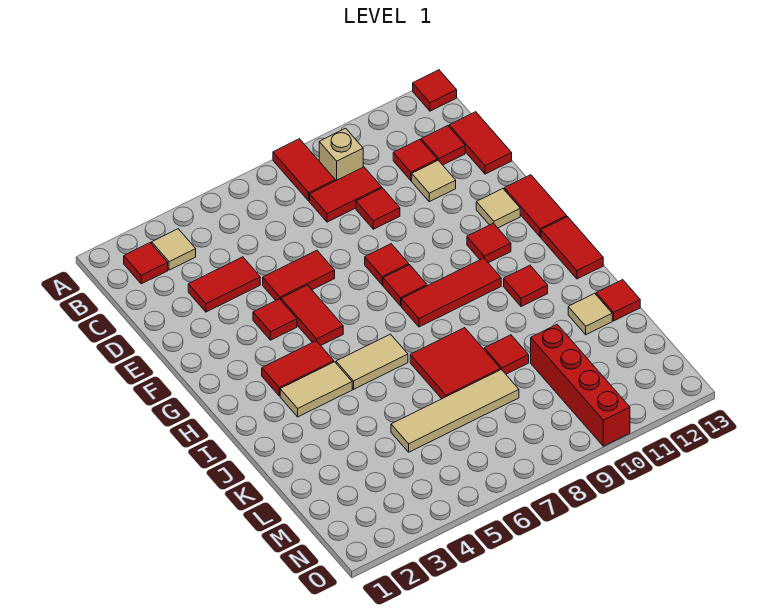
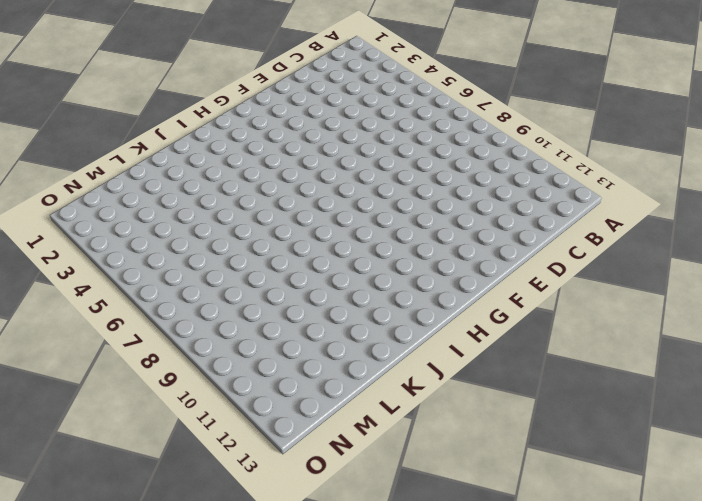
none -> red tile A8:B8 level 1
none -> red tile A13 level 1
none -> red tile B2 level 1
none -> tan tile B3 level 1

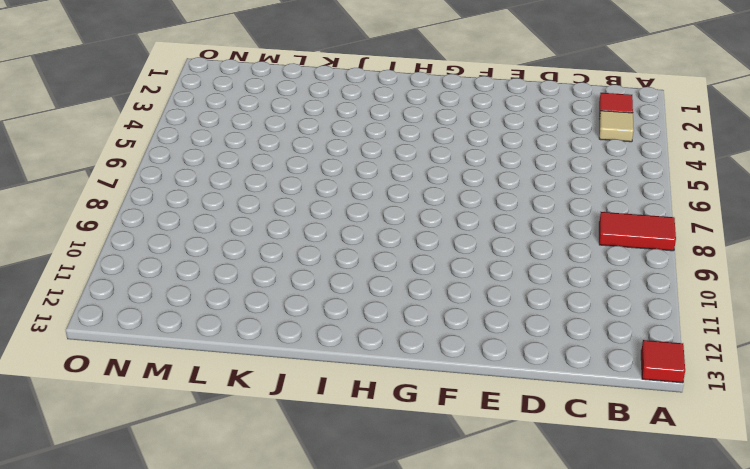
none -> tan brick B9 level 1
none -> red tile C8:C9 level 1
none -> red tile C11 level 1
none -> red tile C12 level 1

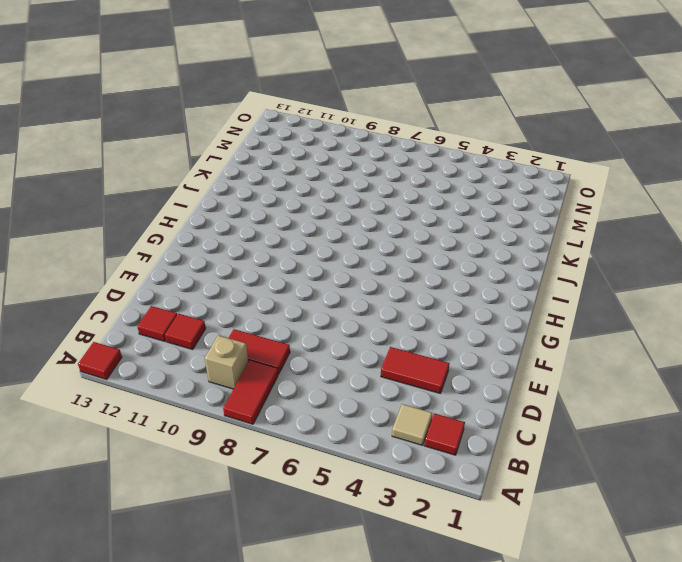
none -> red tile C13:D13 level 1
none -> red tile D9 level 1
none -> tan tile D11 level 1
none -> red tile E5:E6 level 1

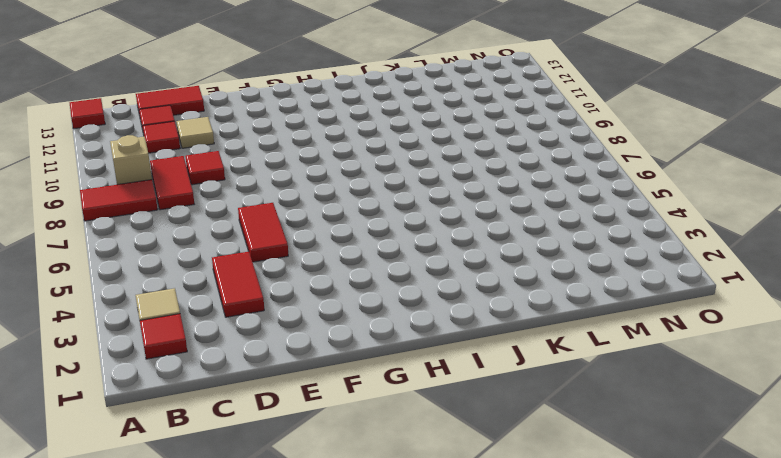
none -> red tile F4 level 1
none -> red tile F5:G5 level 1
none -> red tile F8 level 1
none -> tan tile F12 level 1

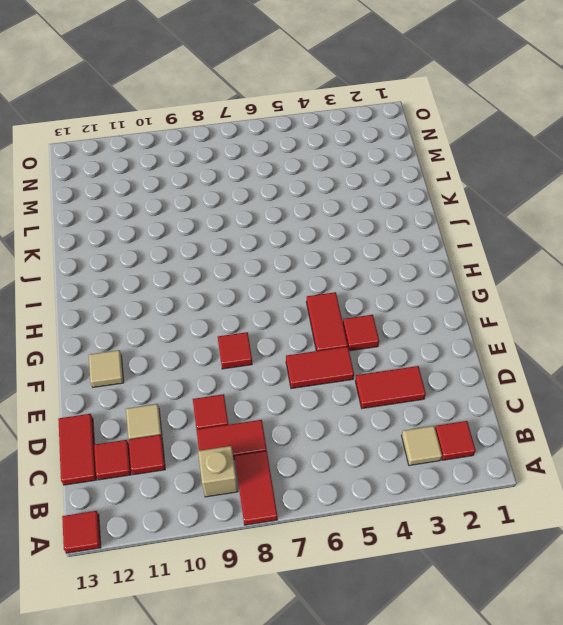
none -> red tile F13:G13 level 1
none -> red tile G8 level 1
none -> red tile G11 level 1
none -> red tile H3:H4 level 1

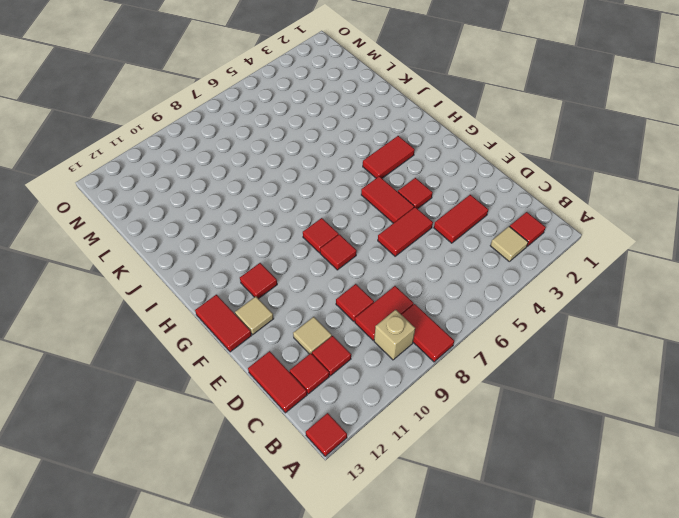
none -> red tile H8:H10 level 1
none -> red tile H13:I13 level 1
none -> tan tile I3:I4 level 1
none -> tan tile I5:I6 level 1

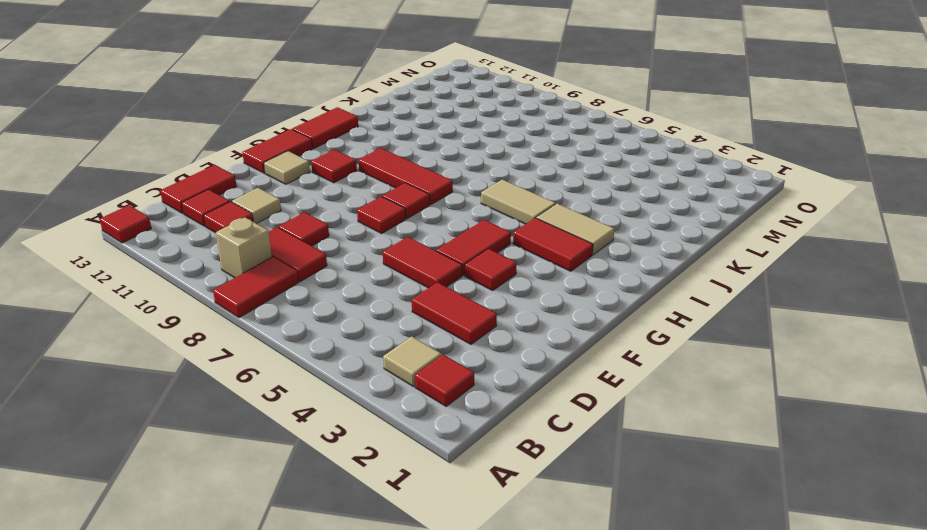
none -> red tile I11 level 1
none -> red tile J7:K8 level 1
none -> red tile K9 level 1
none -> tan tile K12 level 1

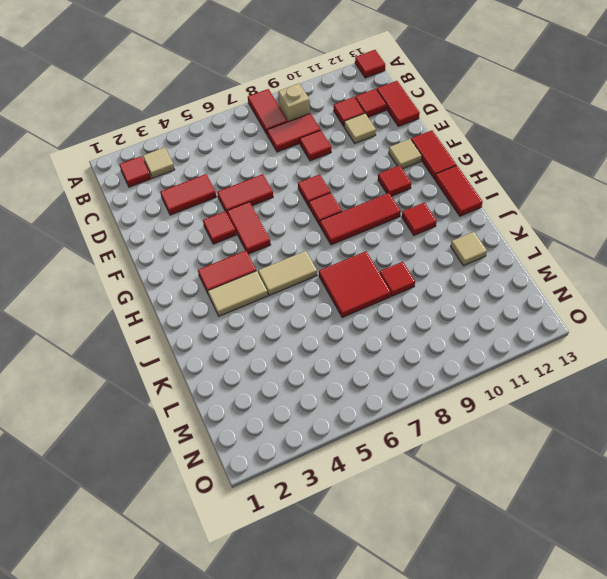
none -> red tile K13 level 1
none -> tan tile L5:L8 level 1
none -> red brick L10:O10 level 1

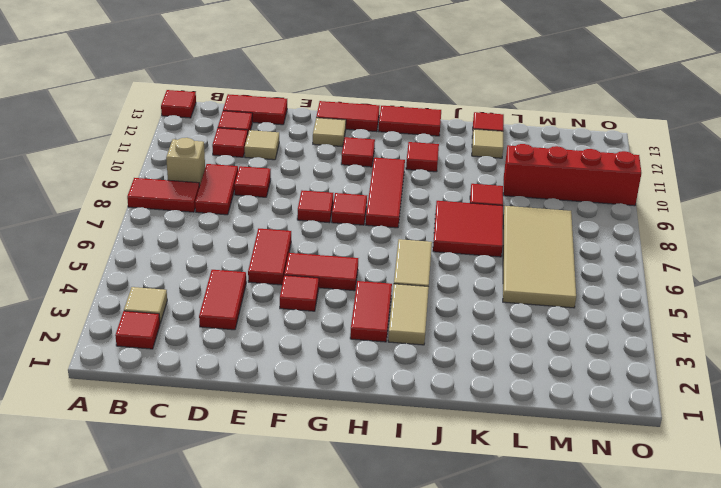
tan tile L5:M8 level 1 -> tan tile L5:L8 level 1

